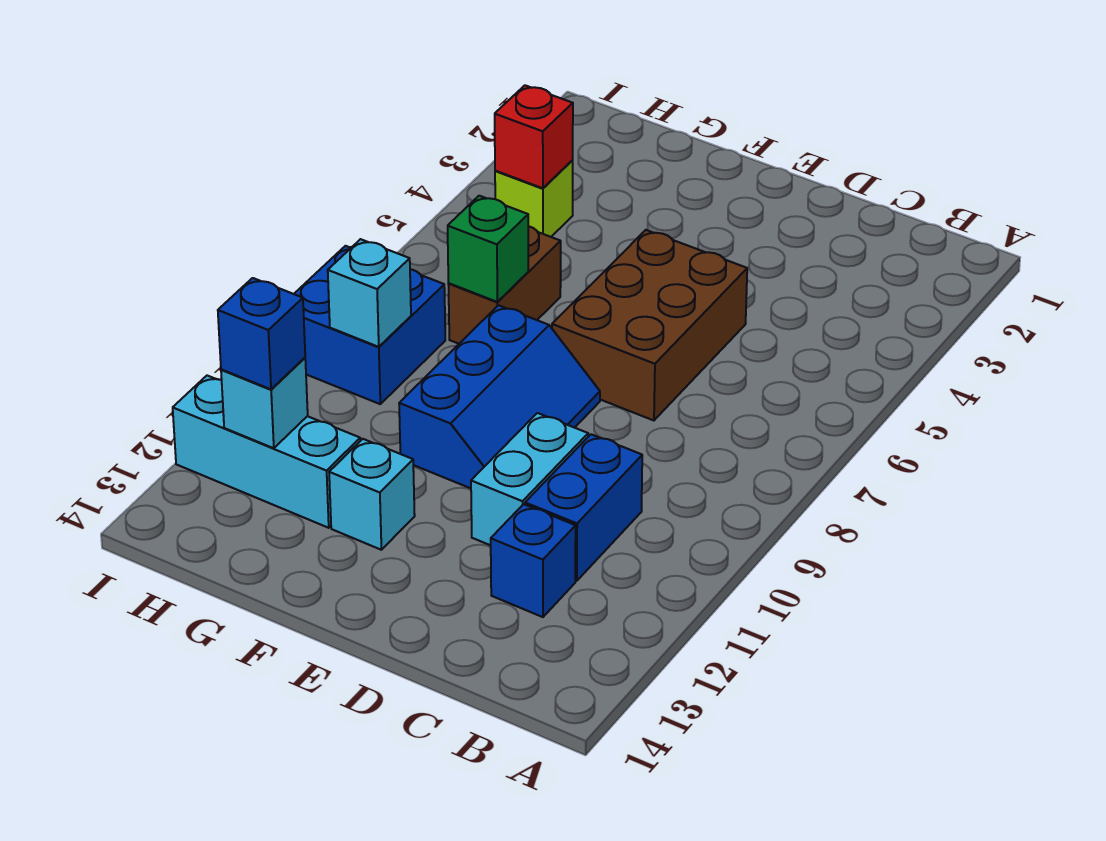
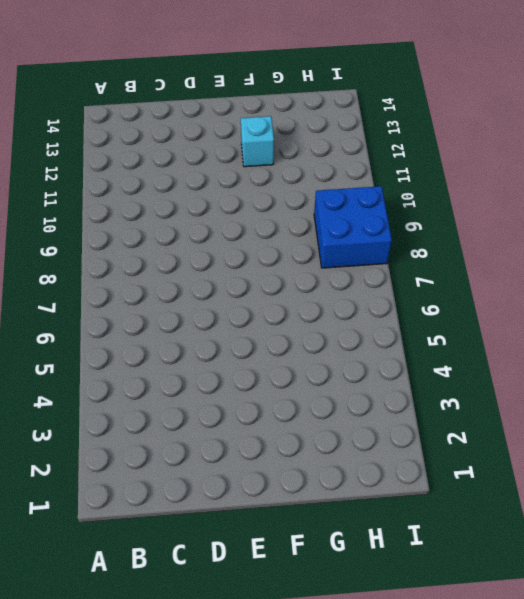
none -> blue brick C10:C11 level 1
none -> blue brick C12 level 1
none -> brown brick D5:E7 level 1

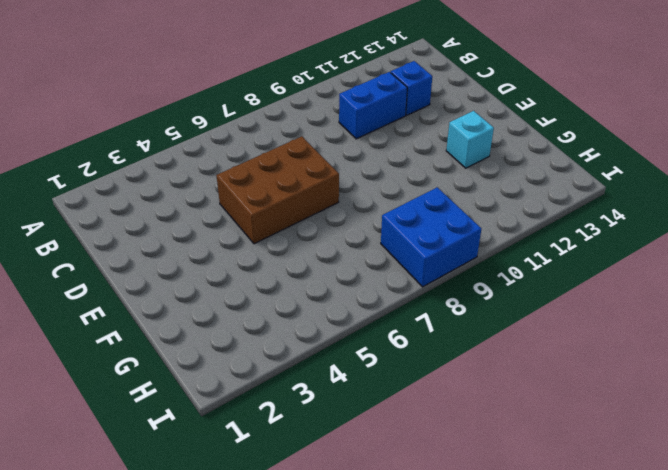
none -> cyan brick D10:D11 level 1
none -> blue slope E8:F10 level 1 top F
none -> brown brick G6:G7 level 1

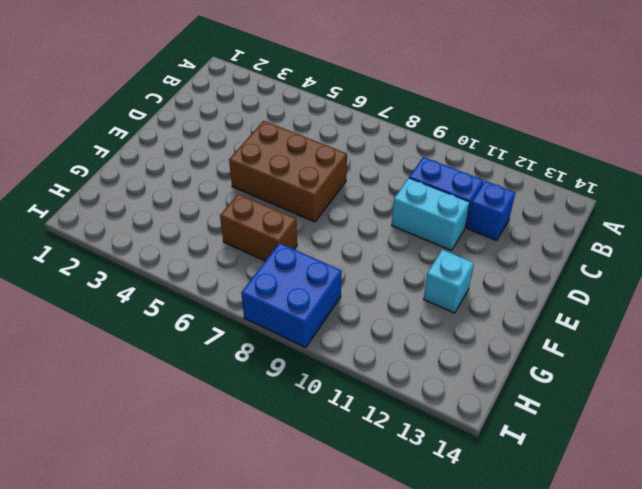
none -> blue slope E8:F10 level 1 top F
none -> cyan brick G12:I12 level 1
none -> lime brick H4 level 1

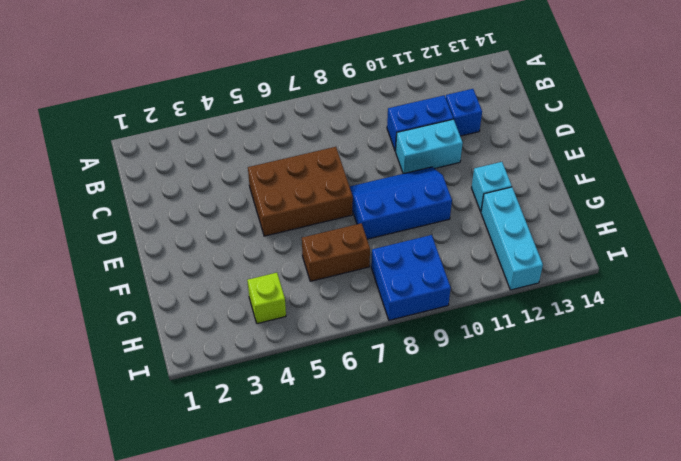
none -> green brick G7 level 2
none -> red brick H4 level 2
none -> cyan brick H9 level 2

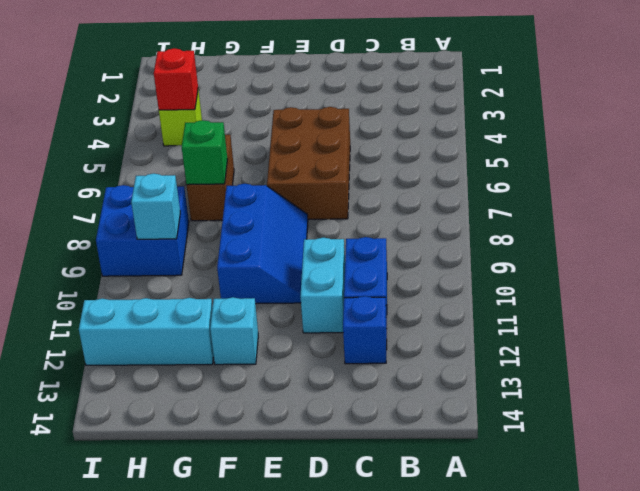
none -> cyan brick H12 level 2
none -> blue brick H12 level 3

